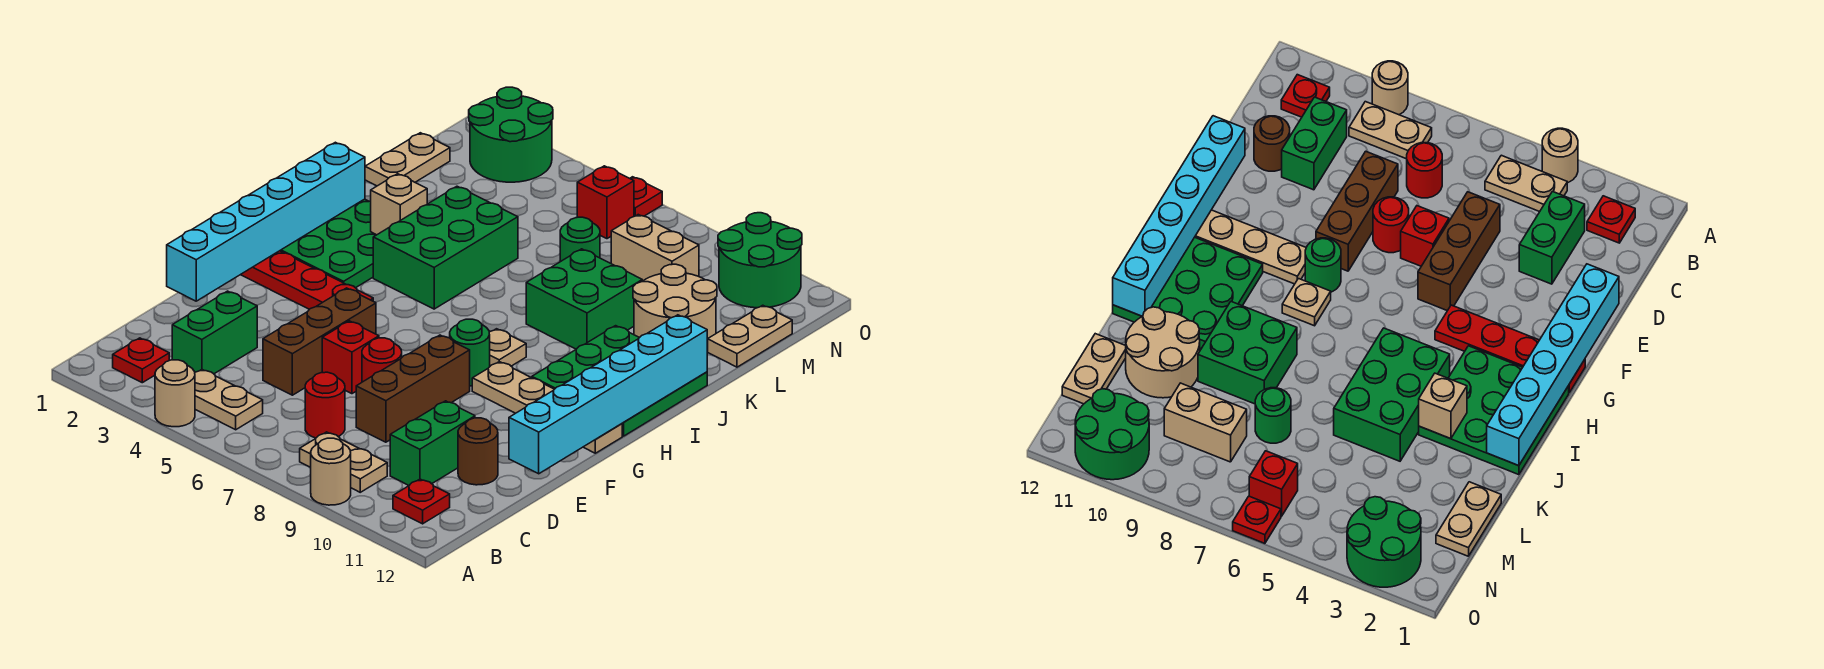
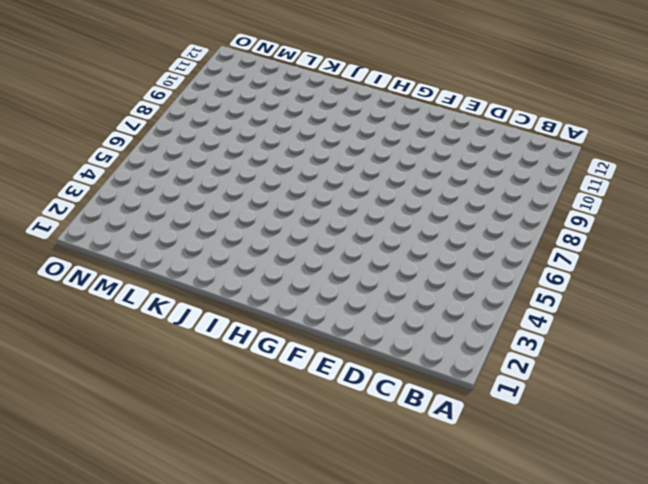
none -> tan round brick A4 level 1
none -> tan round brick A9 level 1
none -> red plate B2 level 1
none -> tan plate B4:B5 level 1

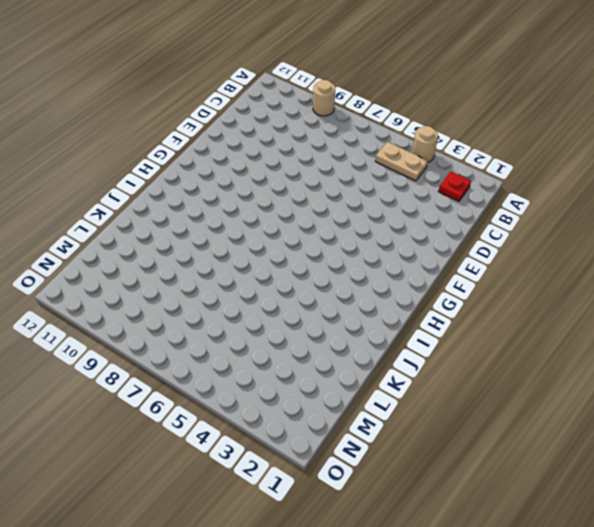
none -> tan plate B8:B9 level 1
none -> red plate B11 level 1
none -> green brick C3:D3 level 1
none -> red round brick C7 level 1

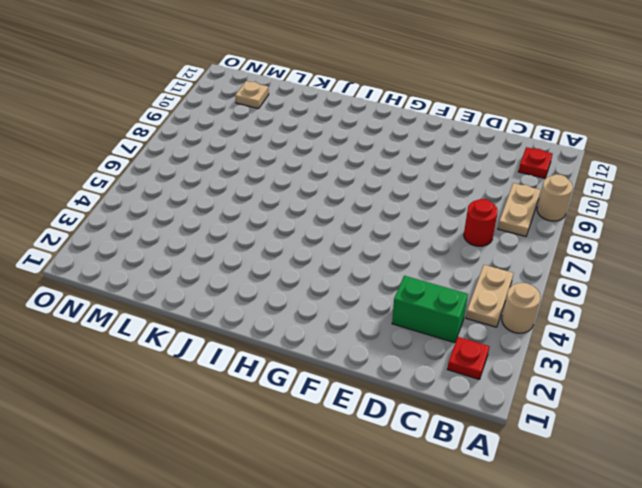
tan plate M11 level 1 -> tan plate H8 level 1
none -> green brick C10:D10 level 1
none -> brown brick D5:F5 level 1
none -> brown brick D8:F8 level 1
none -> brown round brick D11 level 1

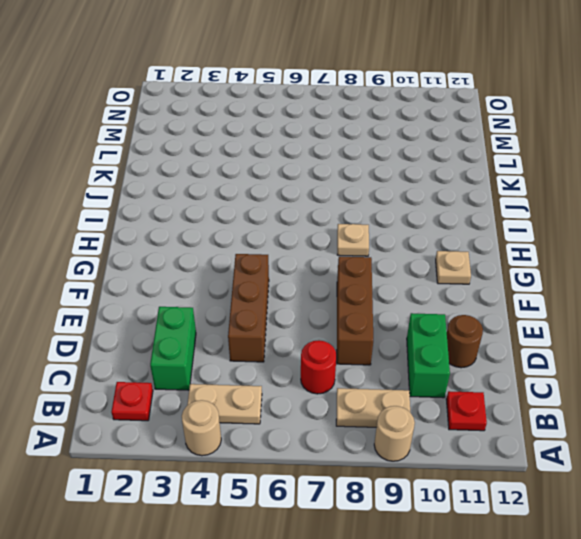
tan plate G11 level 1 -> tan plate G9:G12 level 1
none -> red brick E6 level 1
none -> red round brick E7 level 1
none -> red plate G1:G4 level 1
none -> green round brick G8 level 1

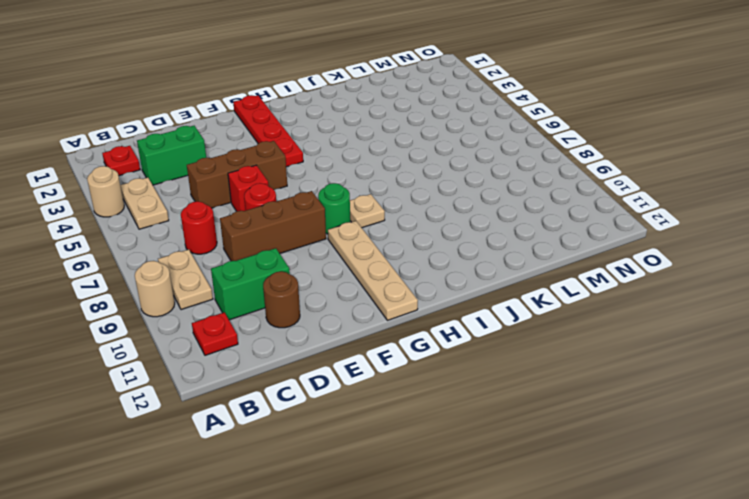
none -> green plate H1:J3 level 1
none -> green plate H10:J12 level 1
none -> green brick I4:K5 level 1
none -> green brick J8:K9 level 1

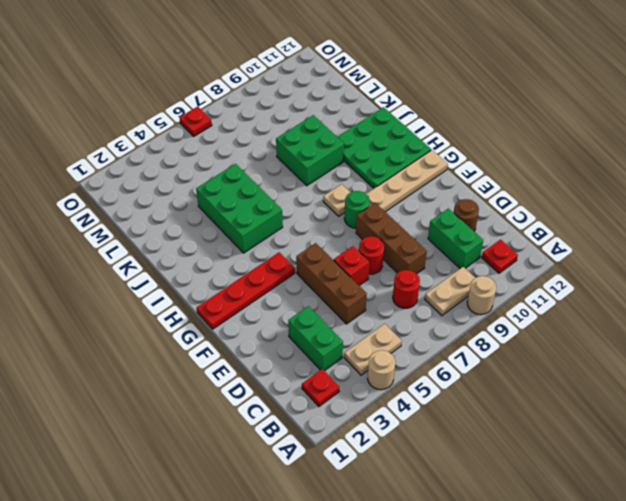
none -> green plate H1:J3 level 1
none -> tan round brick K10:L11 level 1
none -> tan plate L1:M1 level 1
none -> green round brick L7 level 1

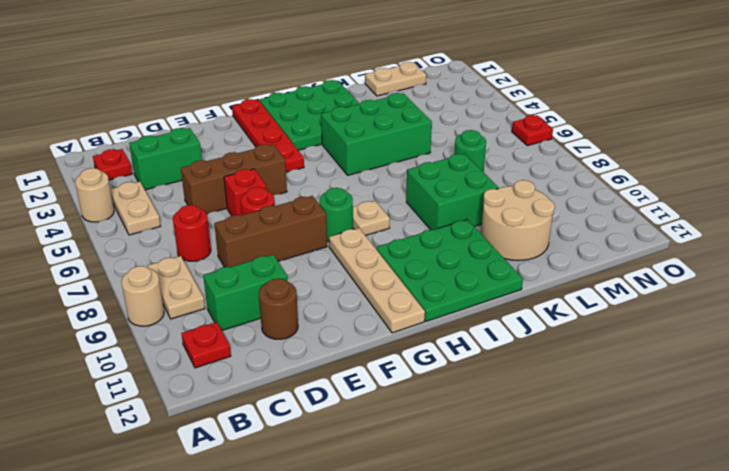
none -> tan plate L12:M12 level 1
none -> tan brick M8:M9 level 1
none -> green round brick N2:O3 level 1
none -> red brick N6 level 1

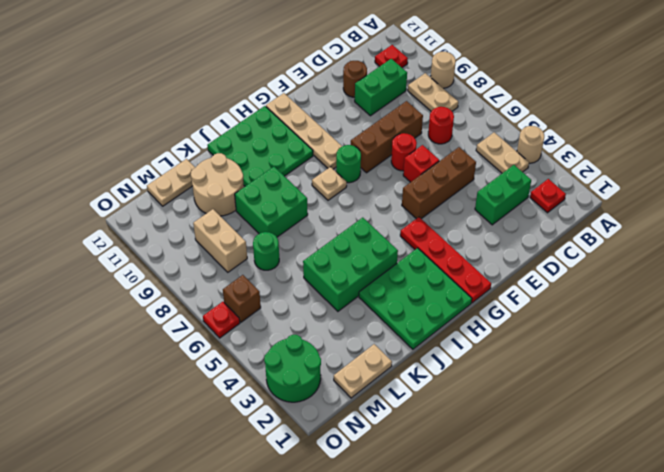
brown brick N6 level 1 -> red brick N6 level 1
none -> green round brick N10:O11 level 1
none -> cyan brick E1:J1 level 2
none -> cyan brick E12:J12 level 2
none -> tan brick J3 level 2

